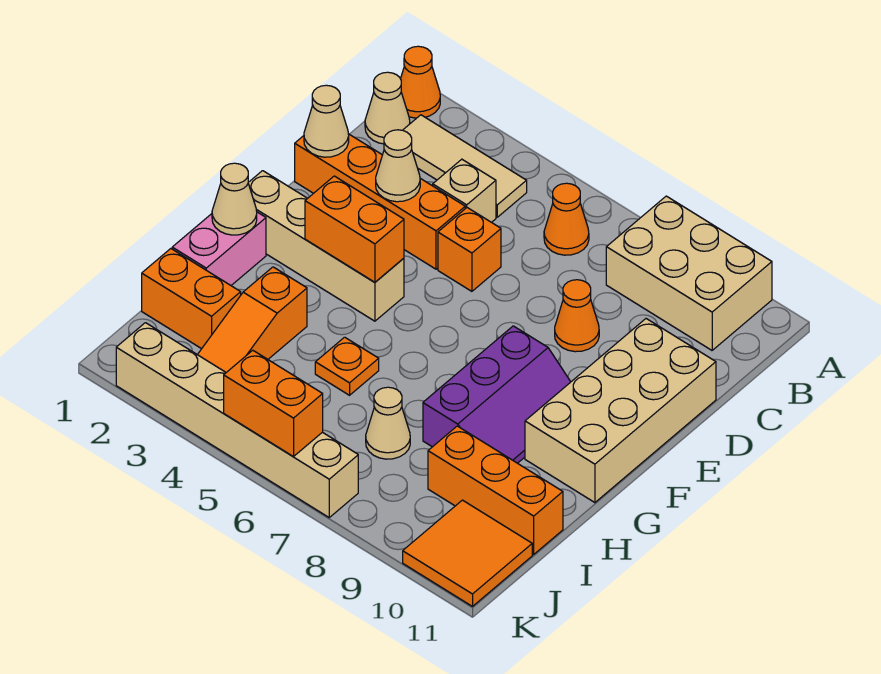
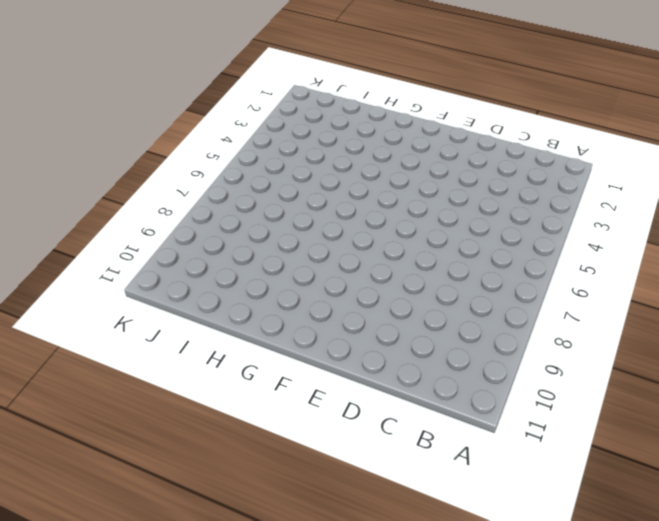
none -> orange cone A1 level 1
none -> tan brick A8:B10 level 1
none -> tan cone B1 level 1

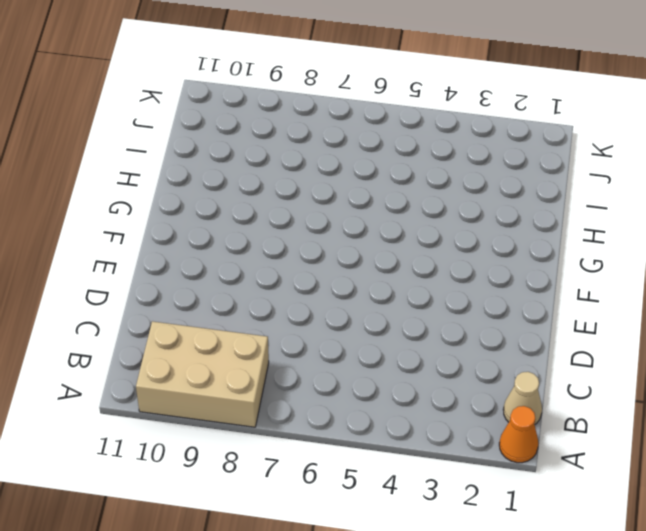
none -> tan tile B2:B4 level 1
none -> orange cone B6 level 1
none -> tan brick C4 level 1

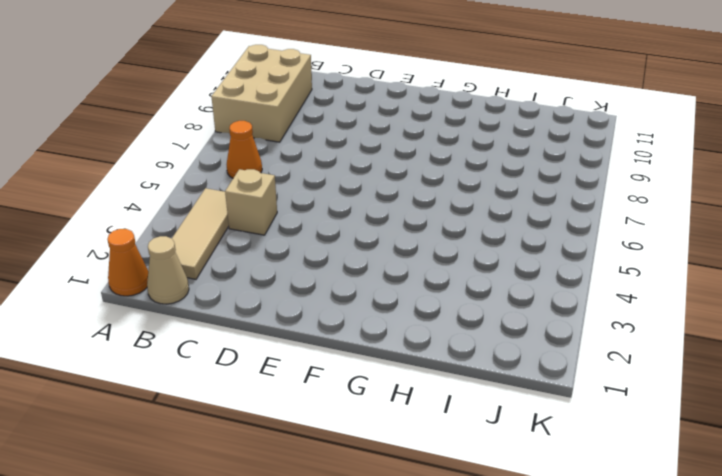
none -> orange brick D1:D4 level 1
none -> orange brick D5 level 1
none -> orange cone D8 level 1

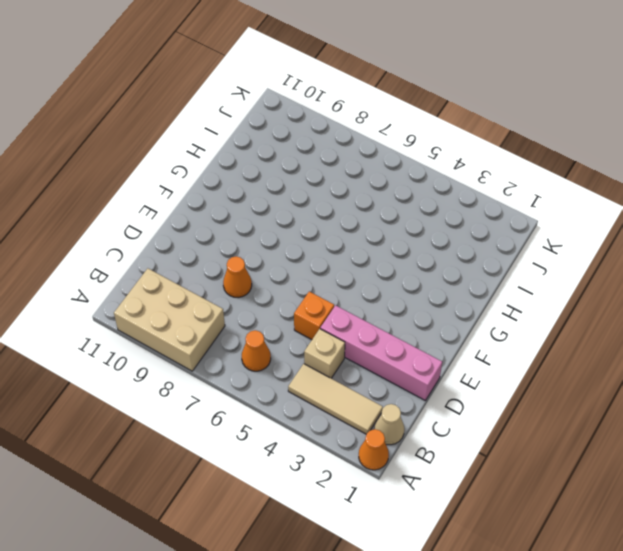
pink brick D1:D4 level 1 -> orange brick D1:D4 level 1
none -> tan brick D10:G11 level 1
none -> tan brick F1:F4 level 1
none -> purple slope F8:H9 level 1 top 8

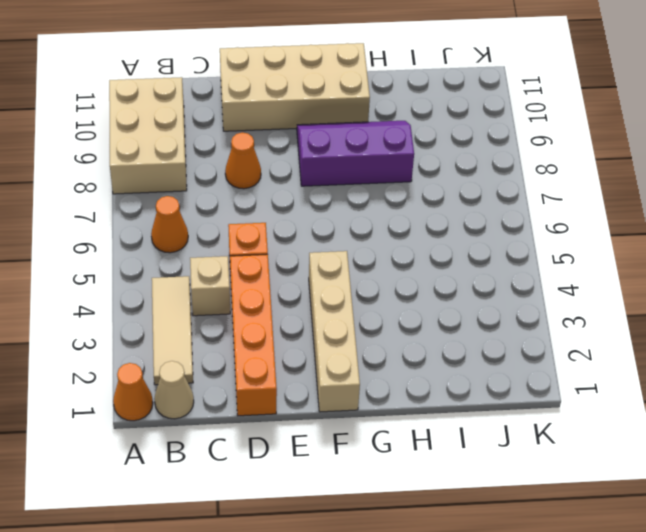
none -> pink brick G1:H1 level 1
none -> orange slope H3:J3 level 1 top H
none -> orange plate H5 level 1

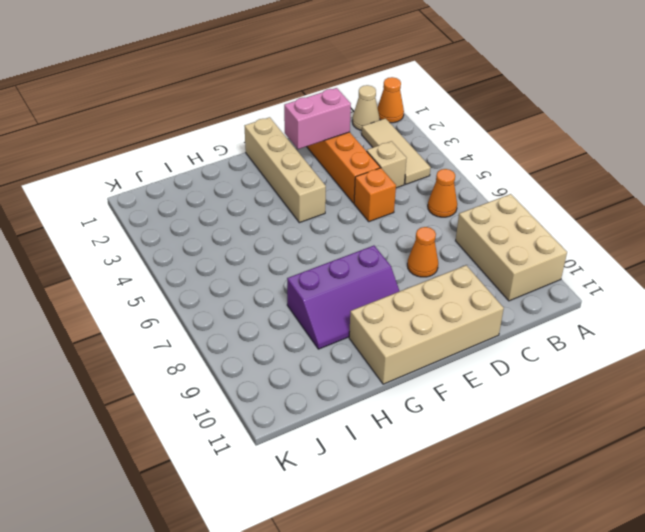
pink brick D2:E2 level 2 -> pink brick G1:H1 level 1
none -> orange slope H3:J3 level 1 top H
none -> orange plate H5 level 1
none -> orange brick I1:I2 level 1

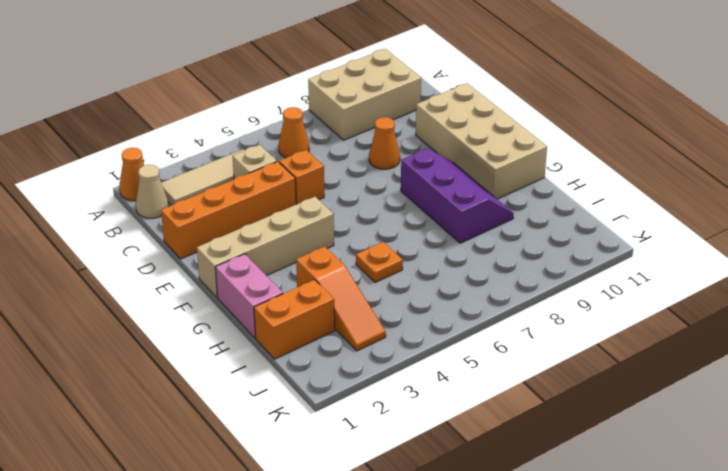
none -> tan cone I7 level 1
none -> orange brick I9:I11 level 1
none -> orange tile J10:K11 level 1

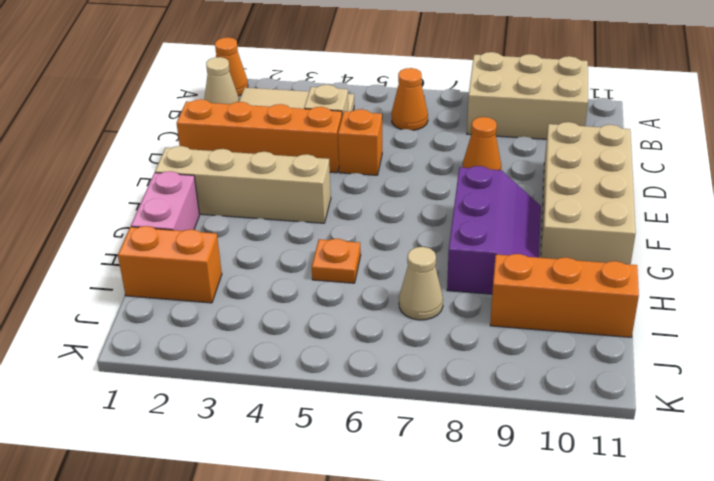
none -> orange slope H3:J3 level 1 top H
none -> orange tile J10:K11 level 1
none -> tan brick K2:K7 level 1

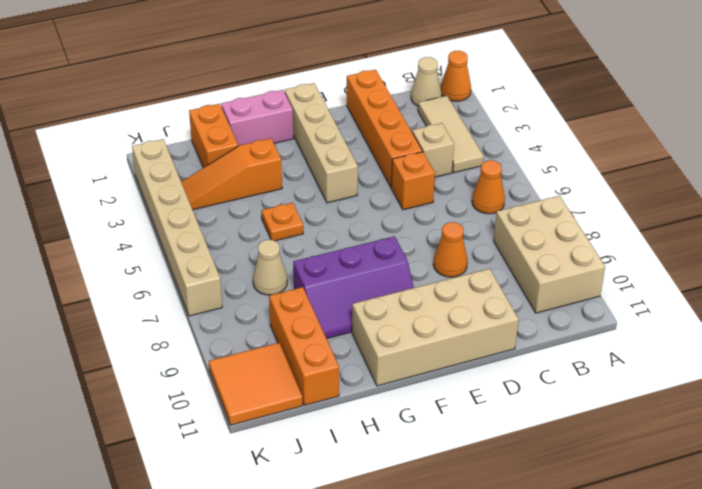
none -> tan cone D1 level 2
none -> tan cone D3 level 2
none -> orange brick F3:F4 level 2

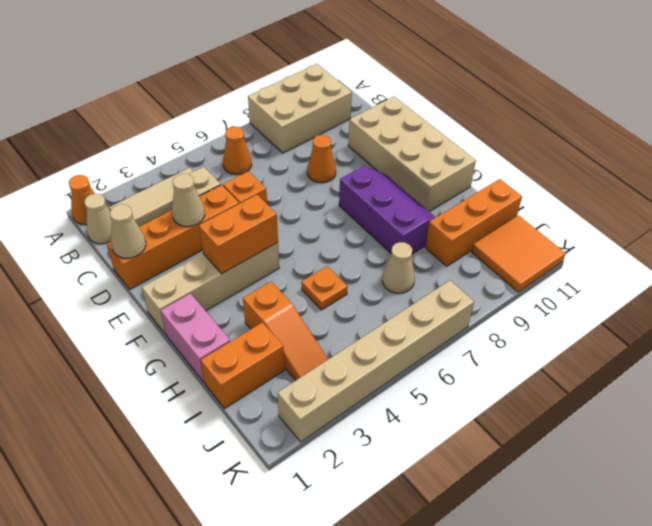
none -> tan cone G1 level 2
none -> orange brick K5:K6 level 2

